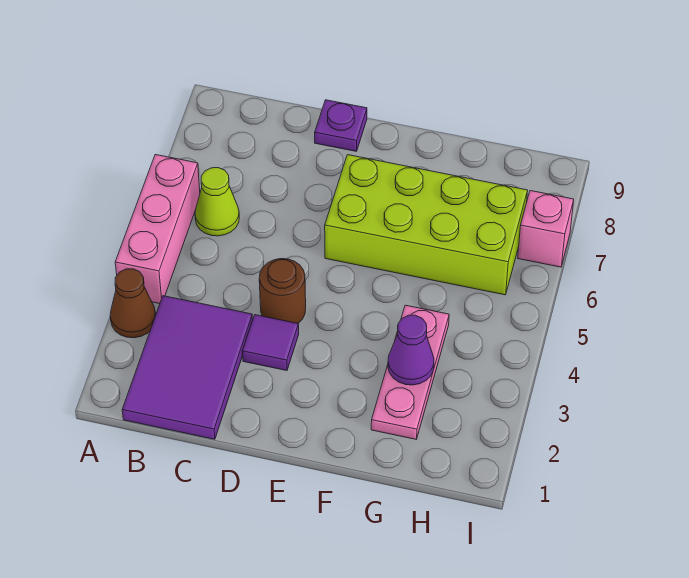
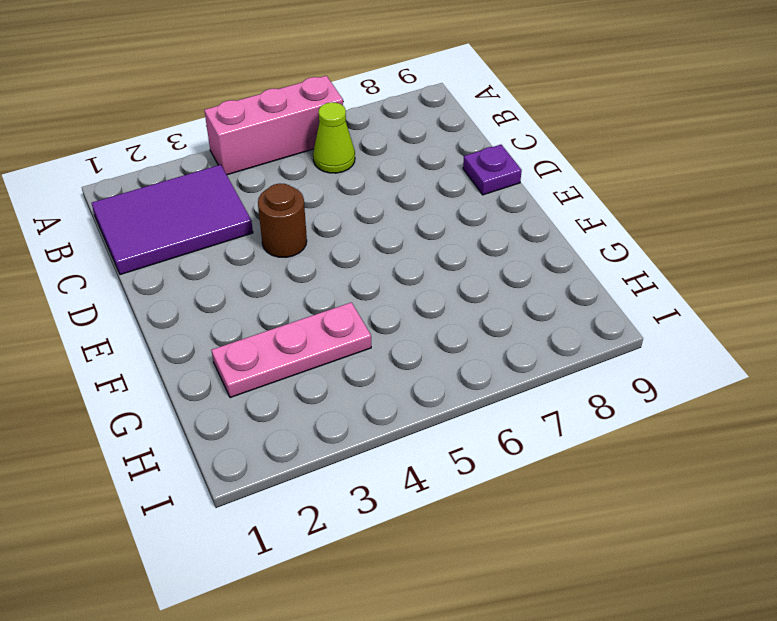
none -> brown cone A3 level 1
none -> purple tile D3 level 1

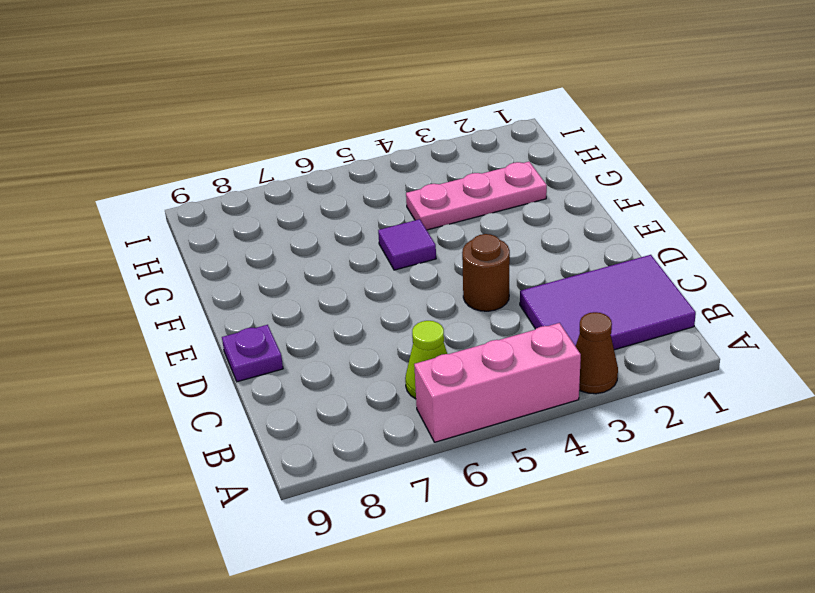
purple tile F5 level 1 -> purple tile D3 level 1
none -> lime brick E6:H7 level 1
none -> pink brick I7 level 1

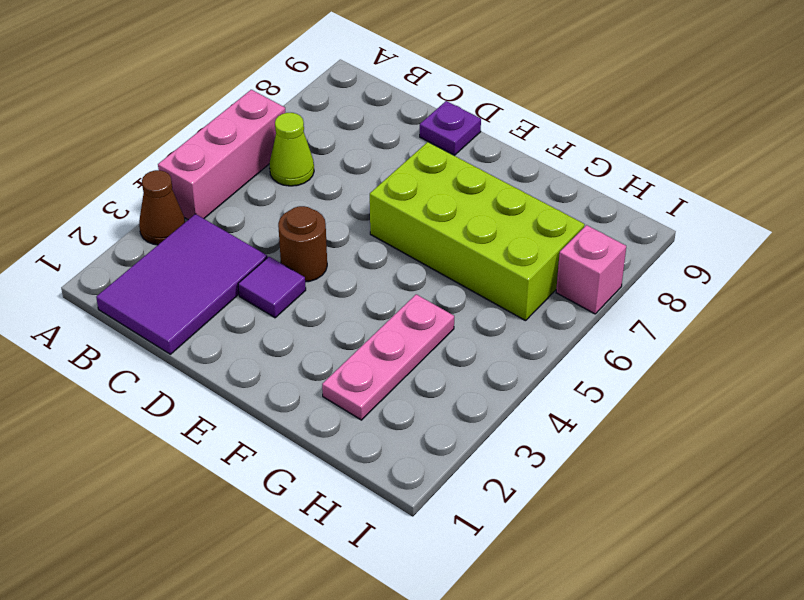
none -> purple cone G3 level 2

